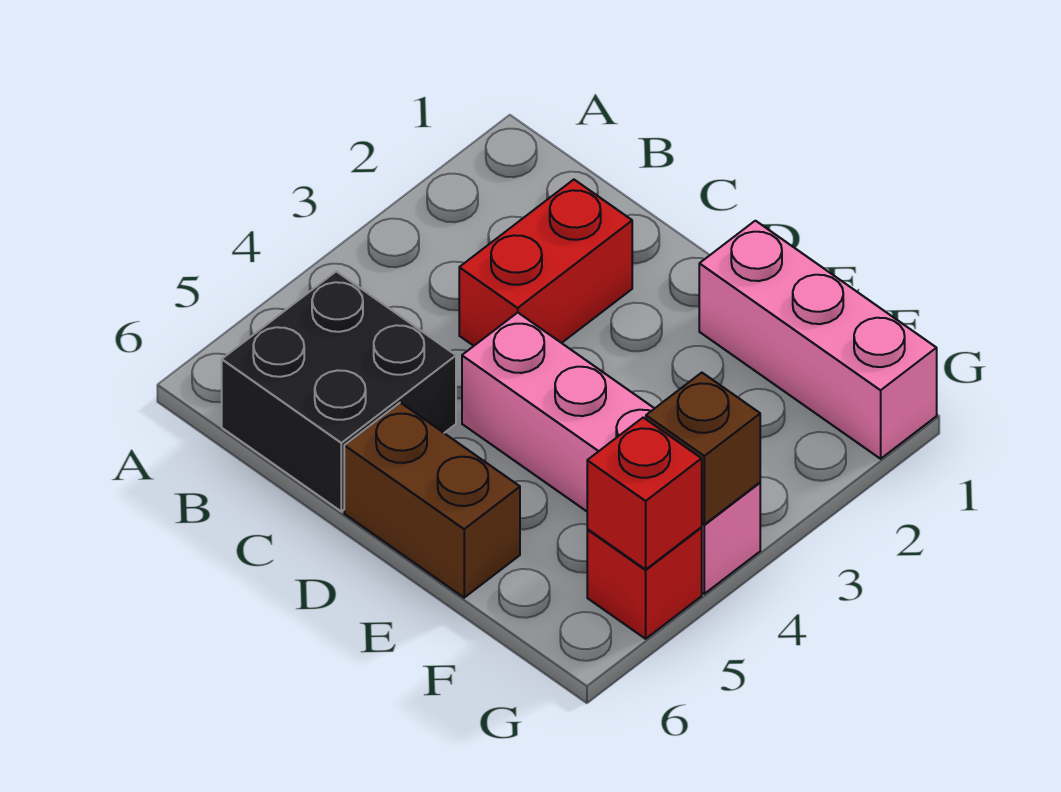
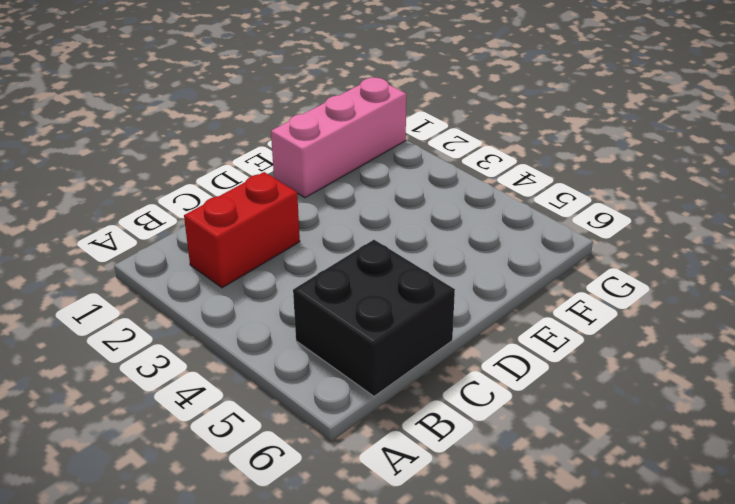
red brick B2:C2 level 1 -> red brick C2:C3 level 1
none -> pink brick D4:G4 level 1
none -> brown brick D6:E6 level 1

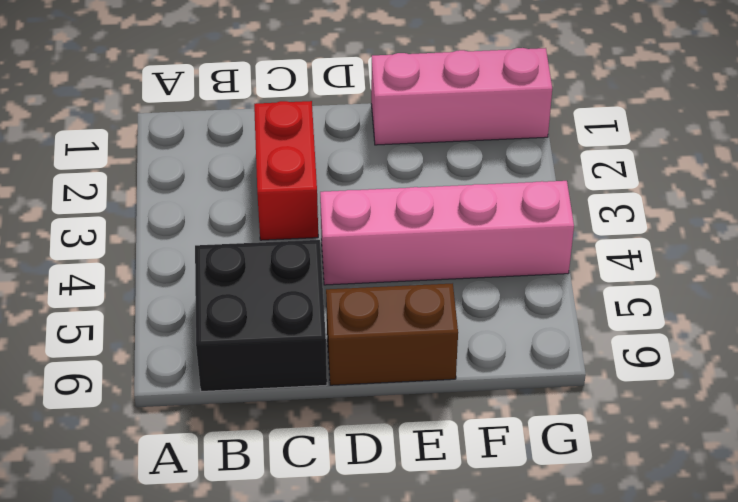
none -> red brick G5 level 1
none -> brown brick G4 level 2

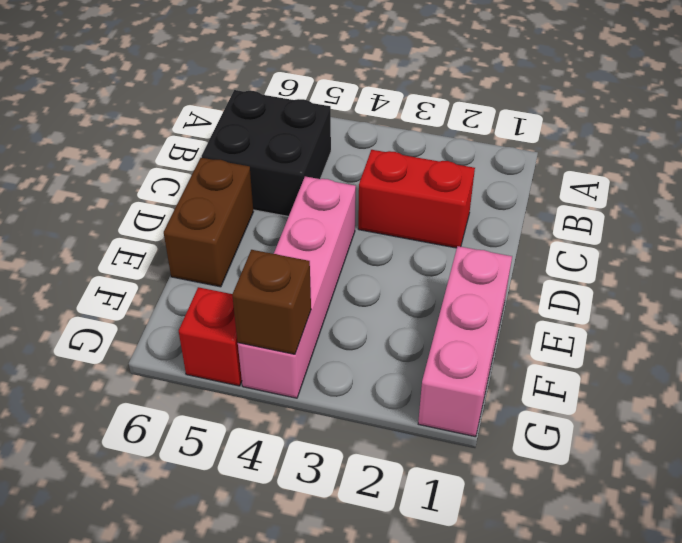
none -> red brick G5 level 2

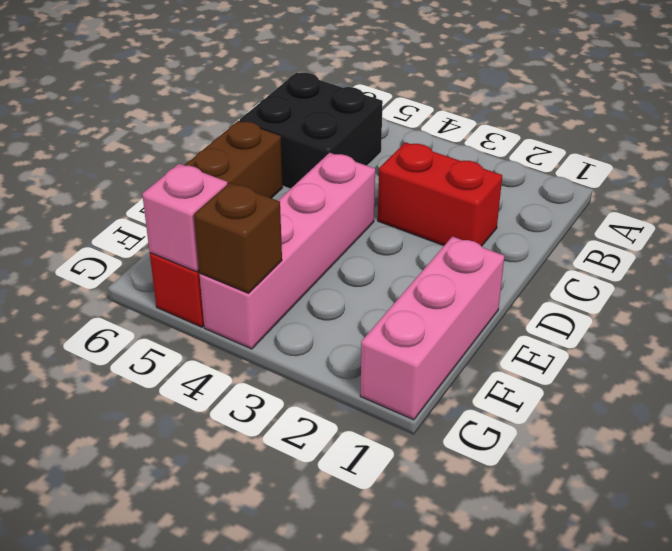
pink brick G5 level 2 -> red brick G5 level 2

